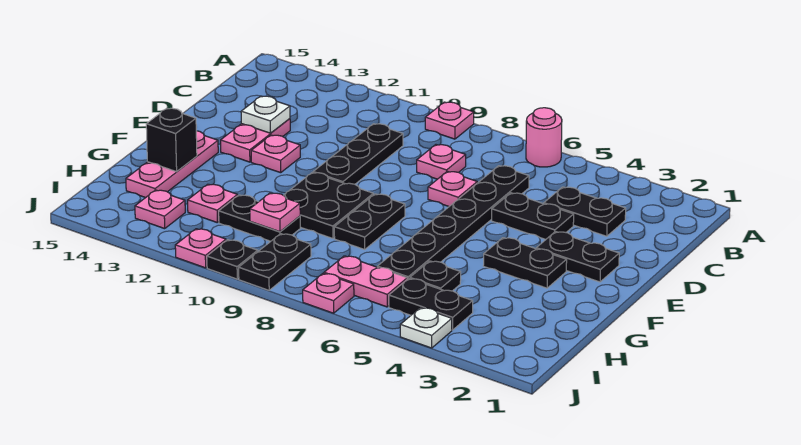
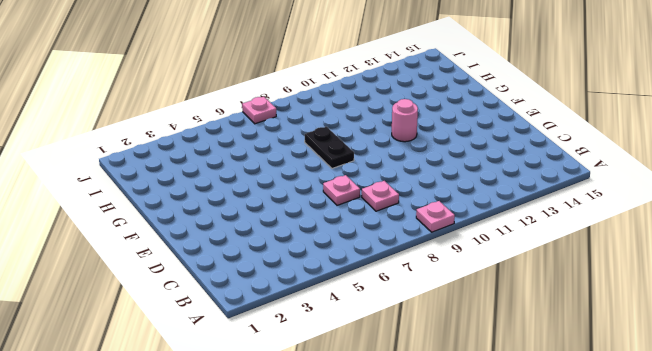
pink round brick F11 level 1 -> pink round brick A6 level 1
none -> black plate C3:C4 level 1
none -> black plate C6:H6 level 1
none -> black plate C10:E10 level 1

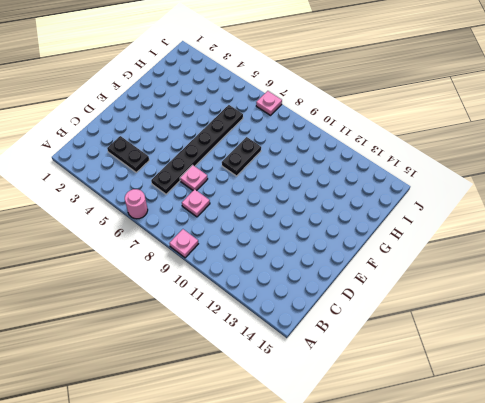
none -> black plate C10:E10 level 1
none -> black plate D4:D5 level 1
none -> pink plate D13:E13 level 1

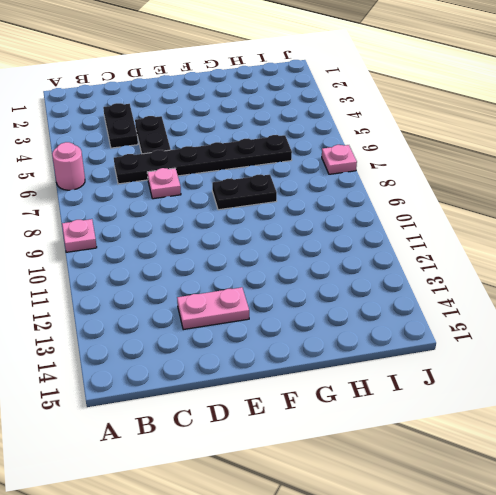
none -> pink plate C8 level 1
none -> black plate C10:E10 level 1
none -> black plate E2:E3 level 1

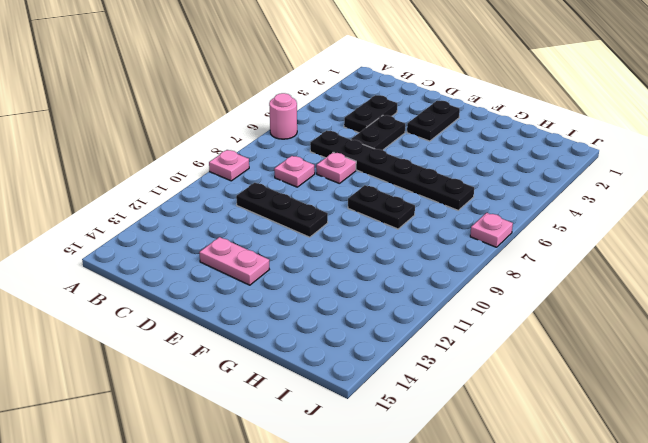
none -> pink plate E12 level 1
none -> black plate F3:F4 level 1
none -> black plate F9:G10 level 1

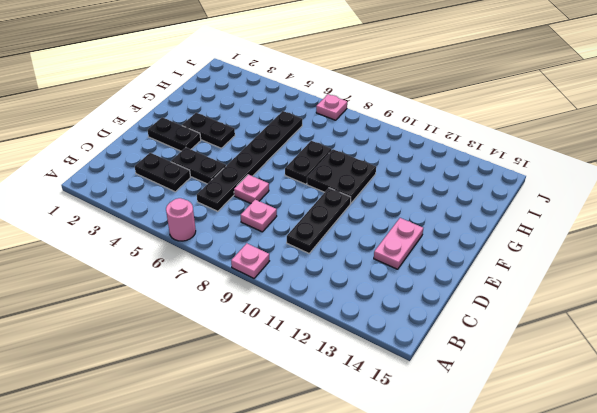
none -> pink plate E12 level 1
none -> pink plate F14:H14 level 1
none -> black plate H5 level 1

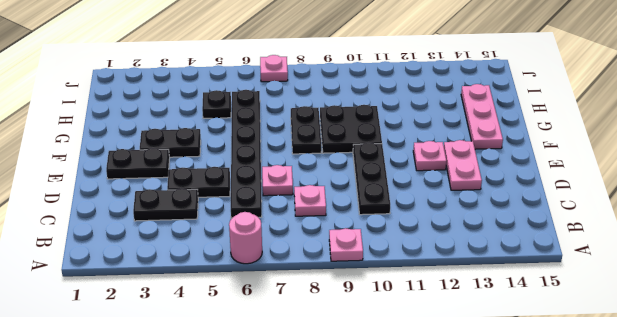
none -> black plate H10:H11 level 1
none -> pink plate H12 level 1
none -> black plate I4:I5 level 1

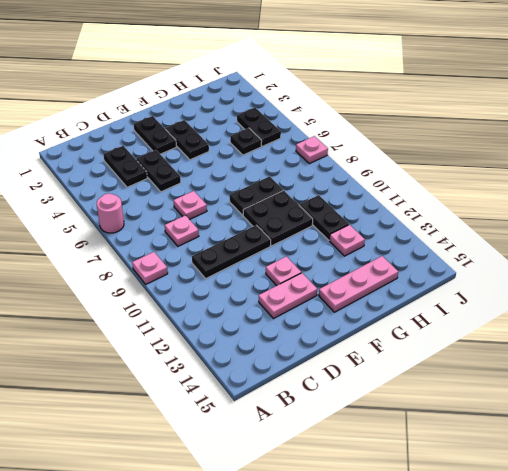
none -> black plate C6:H6 level 1
none -> pink plate I6:I7 level 1
none -> black plate I9:J9 level 1

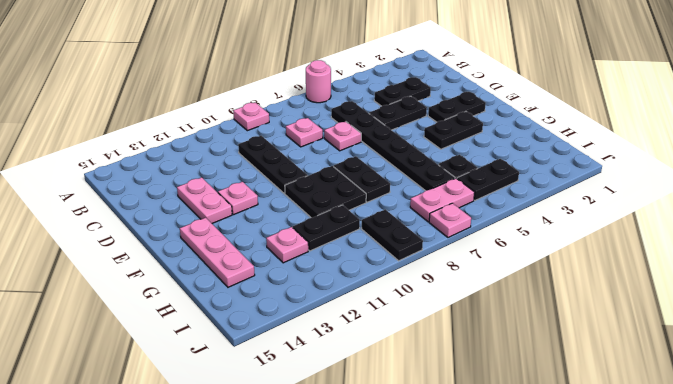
none -> pink plate I13 level 1
none -> white plate J4 level 1
none -> black plate J10 level 1

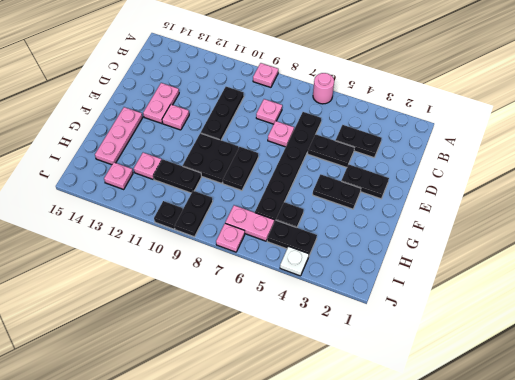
none -> pink plate J11 level 1
none -> white plate D13 level 2
none -> black brick G14 level 2

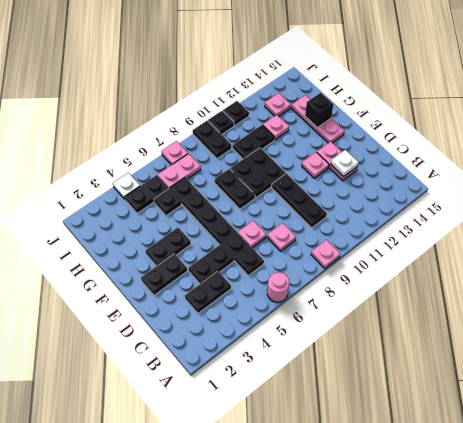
black plate J11 level 1 -> pink plate J11 level 1
none -> pink plate H10 level 2

